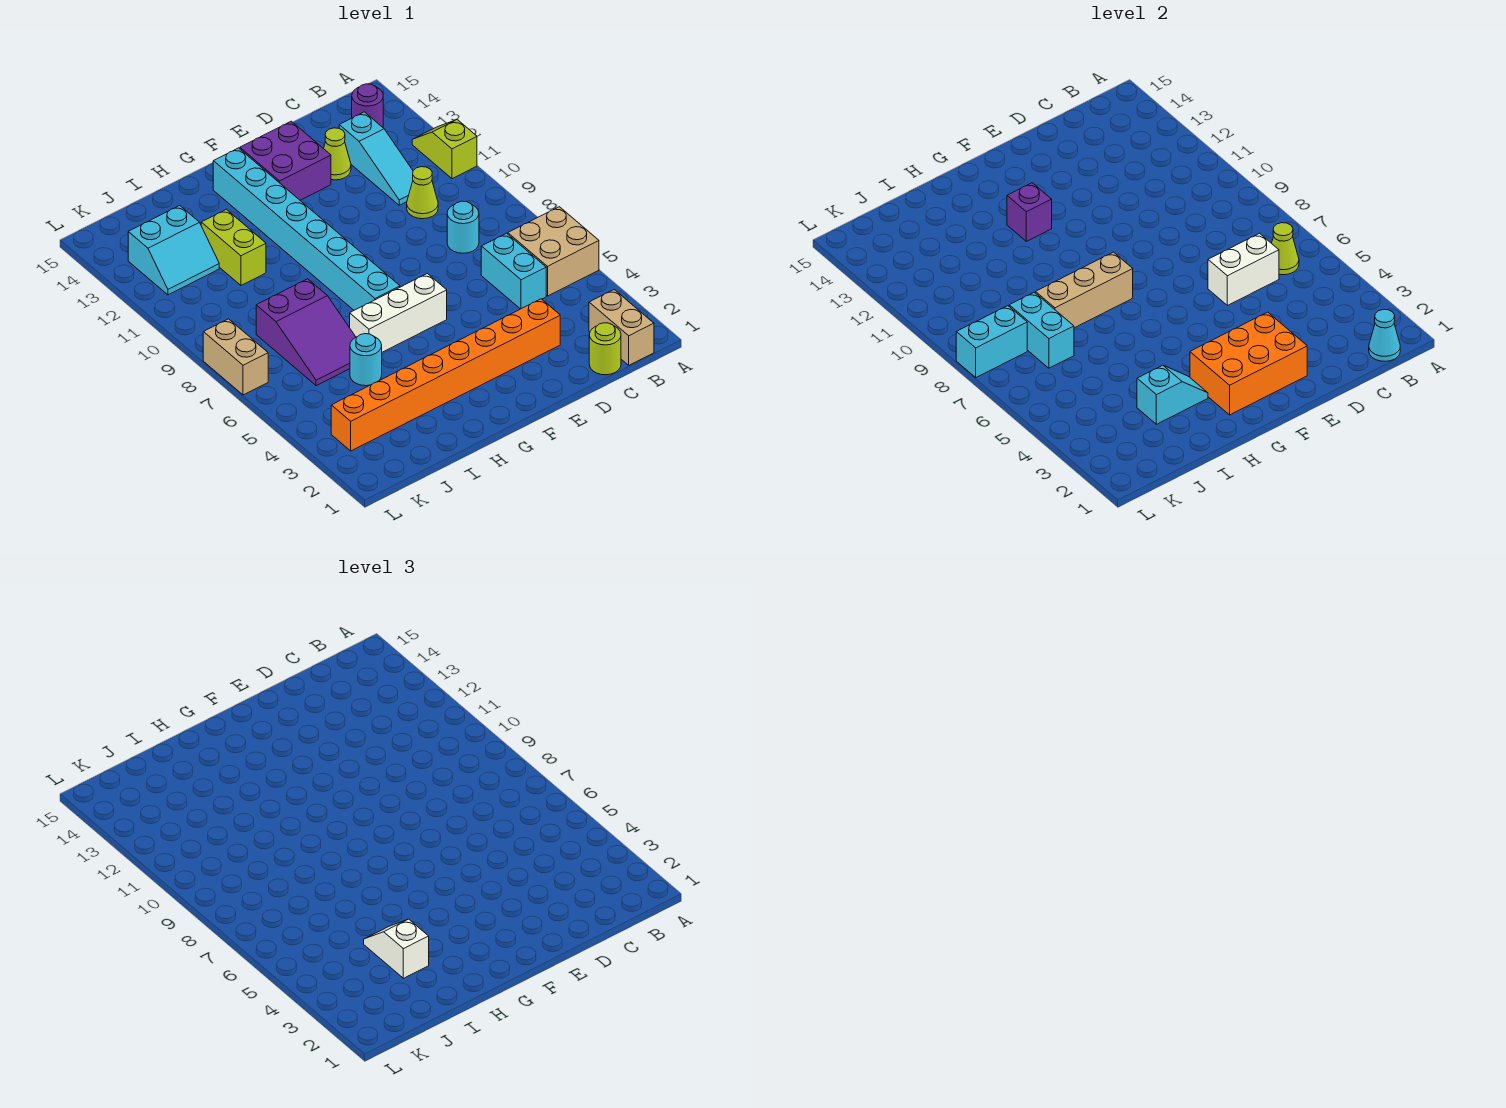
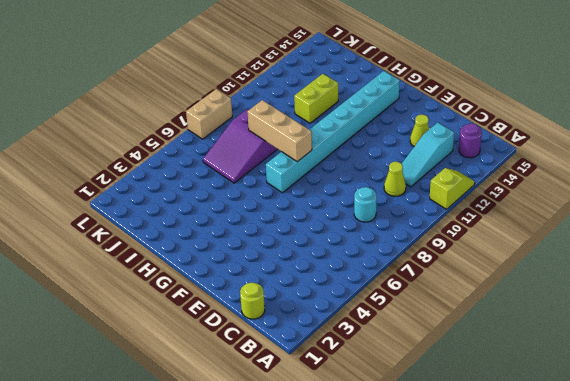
none -> tan brick A5:B6 level 1
none -> tan brick B1:B2 level 1
none -> cyan brick C5:C6 level 1

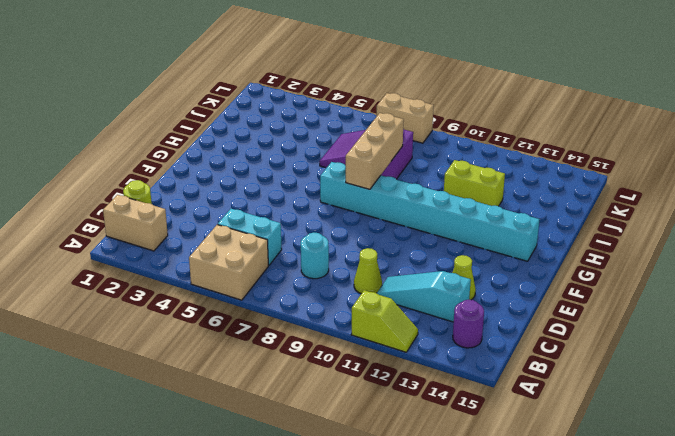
none -> orange brick D3:K3 level 1
none -> purple brick E13:F14 level 1
none -> white brick F6:H6 level 1

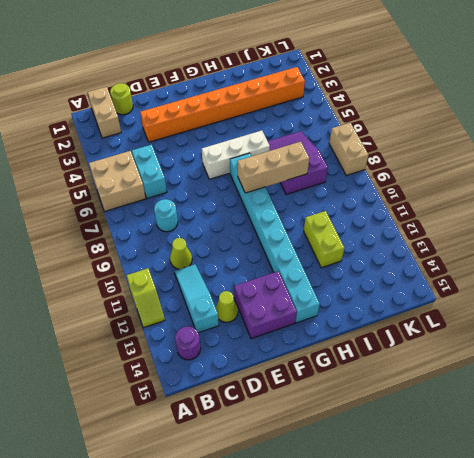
none -> cyan round brick I5 level 1
none -> cyan slope J12:K13 level 1 top 13
none -> cyan cone B1 level 2

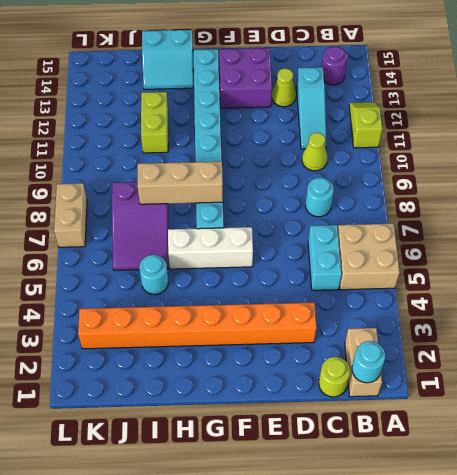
cyan round brick B1 level 2 -> cyan cone B1 level 2
cyan slope H14:I15 level 1 top 15 -> cyan slope J12:K13 level 1 top 13
none -> lime cone B6 level 2
none -> white brick C6:D6 level 2
none -> orange brick E2:G3 level 2

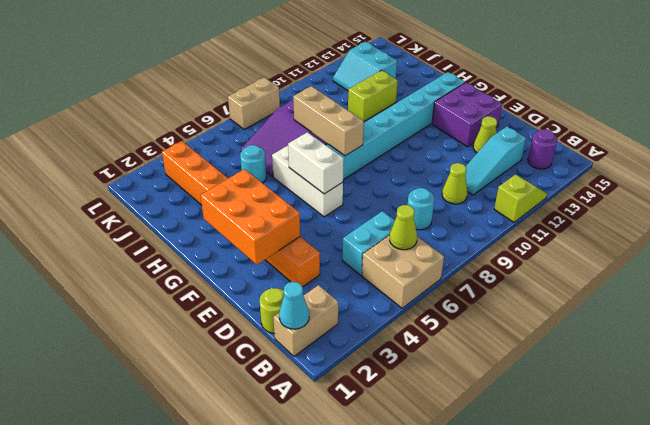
white brick F6:G6 level 2 -> white brick C6:D6 level 2
none -> purple brick G12 level 2
none -> cyan slope H3:I3 level 2 top I
none -> cyan brick J7:J8 level 2

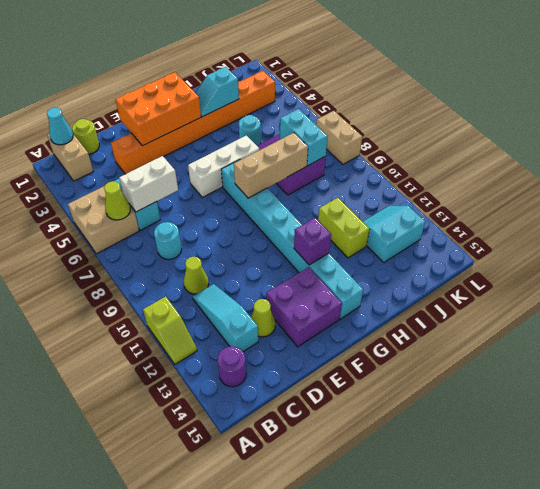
none -> cyan brick K8:L8 level 2
none -> white slope I3:I4 level 3 top 3

